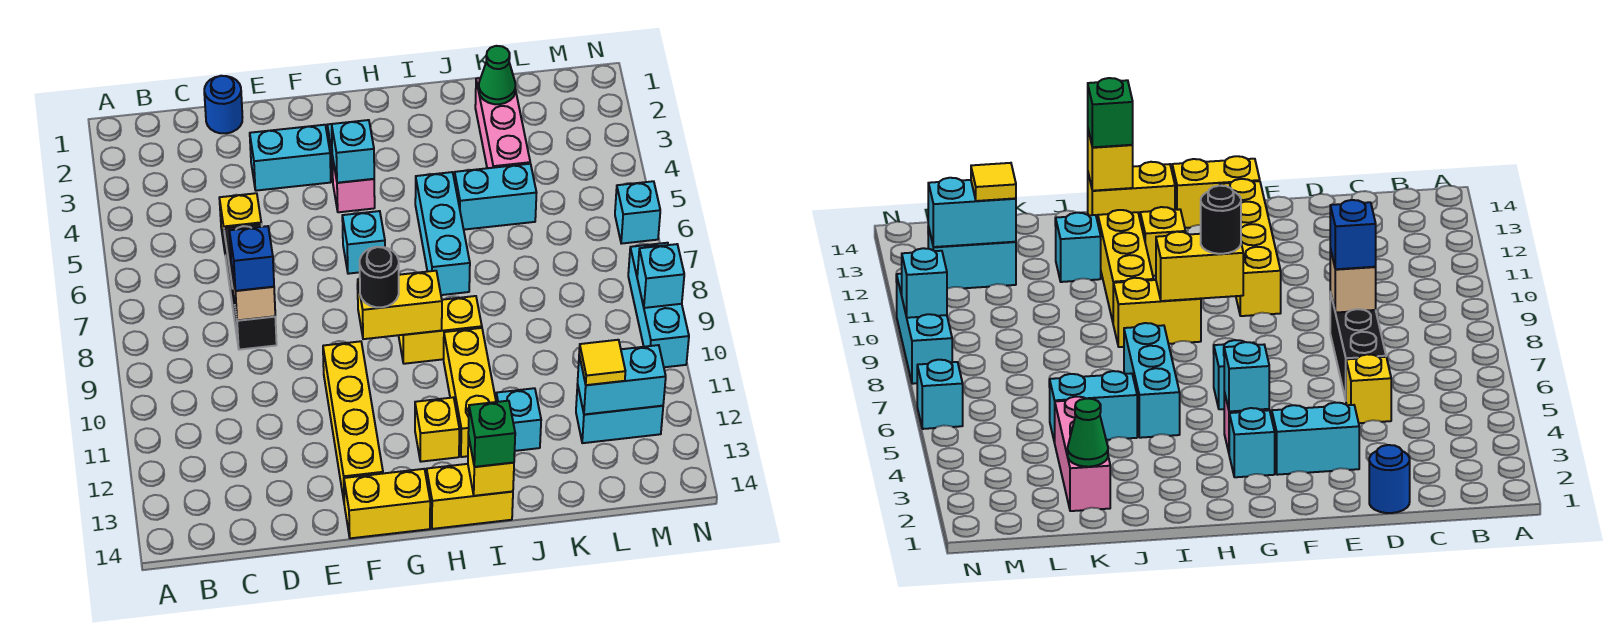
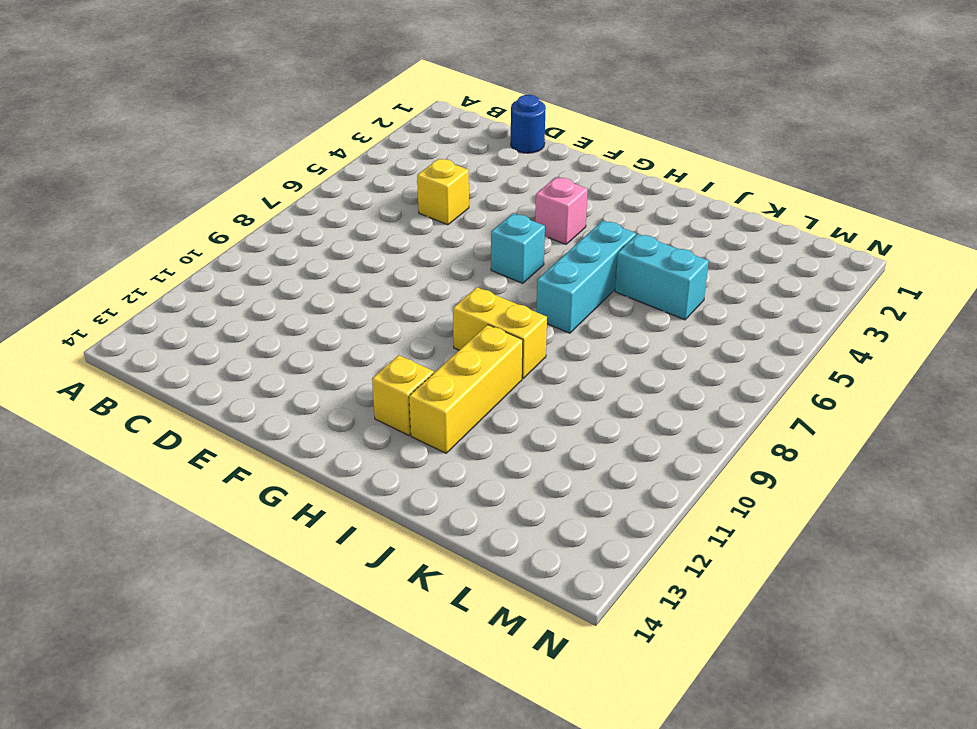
none -> black brick D6:D8 level 1
none -> cyan brick E3:F3 level 1
none -> yellow brick F10:F13 level 1
none -> yellow brick F14:G14 level 1

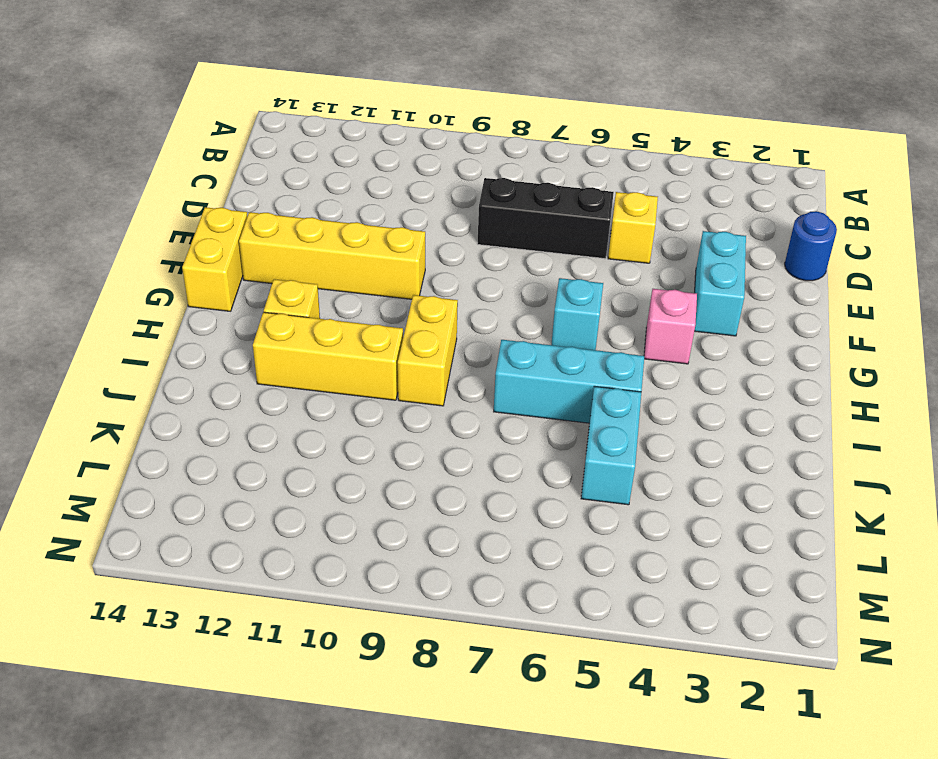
none -> cyan brick G3 level 1
none -> yellow brick H14:I14 level 1
none -> cyan brick J12 level 1
none -> pink brick K2:K4 level 1

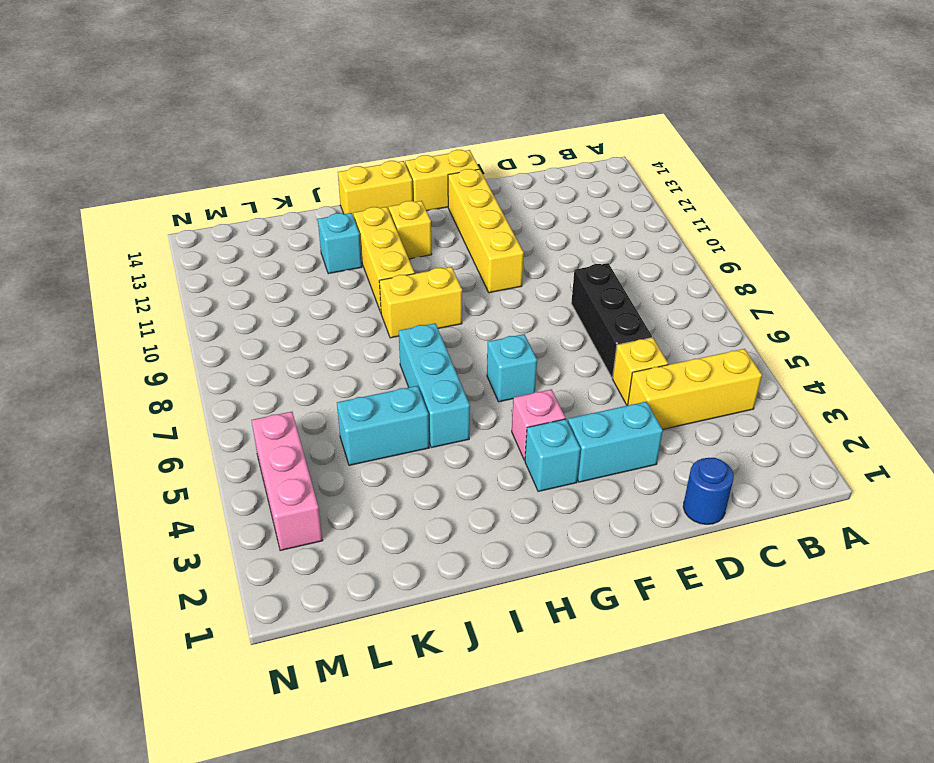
yellow brick B4:D4 level 1 -> none
pink brick M3:M5 level 1 -> pink brick K2:K4 level 1
none -> cyan brick L12:M12 level 1
none -> cyan brick N6 level 1
none -> cyan brick N8:N10 level 1
none -> tan brick D8 level 2

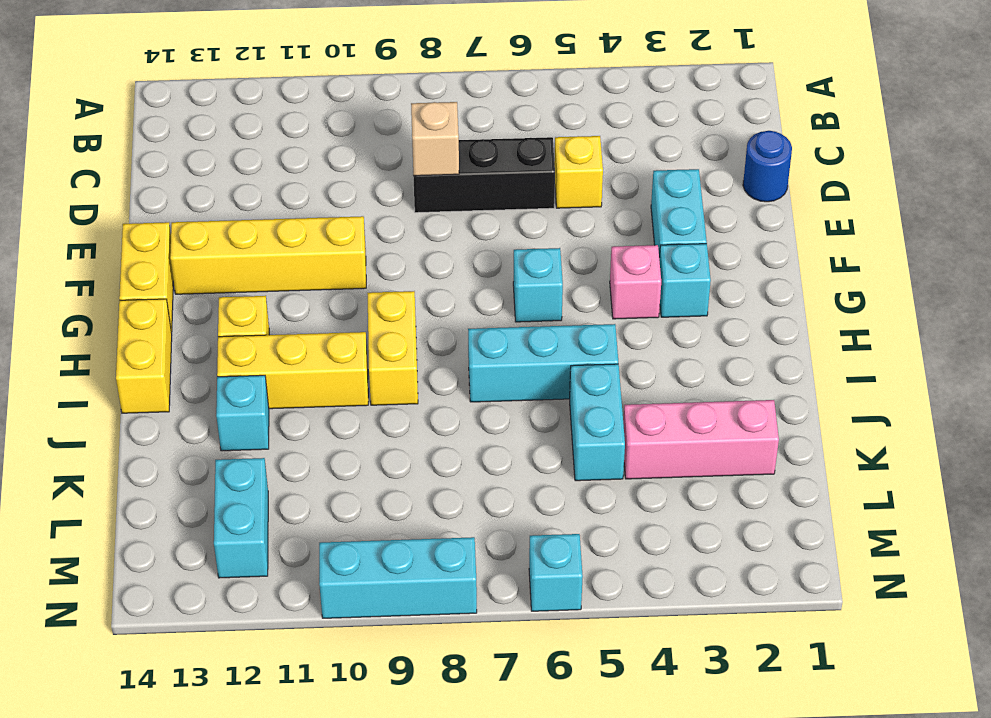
none -> cyan brick G4 level 2
none -> yellow brick G9:H9 level 2
none -> yellow brick I14 level 2
none -> green cone K2 level 2

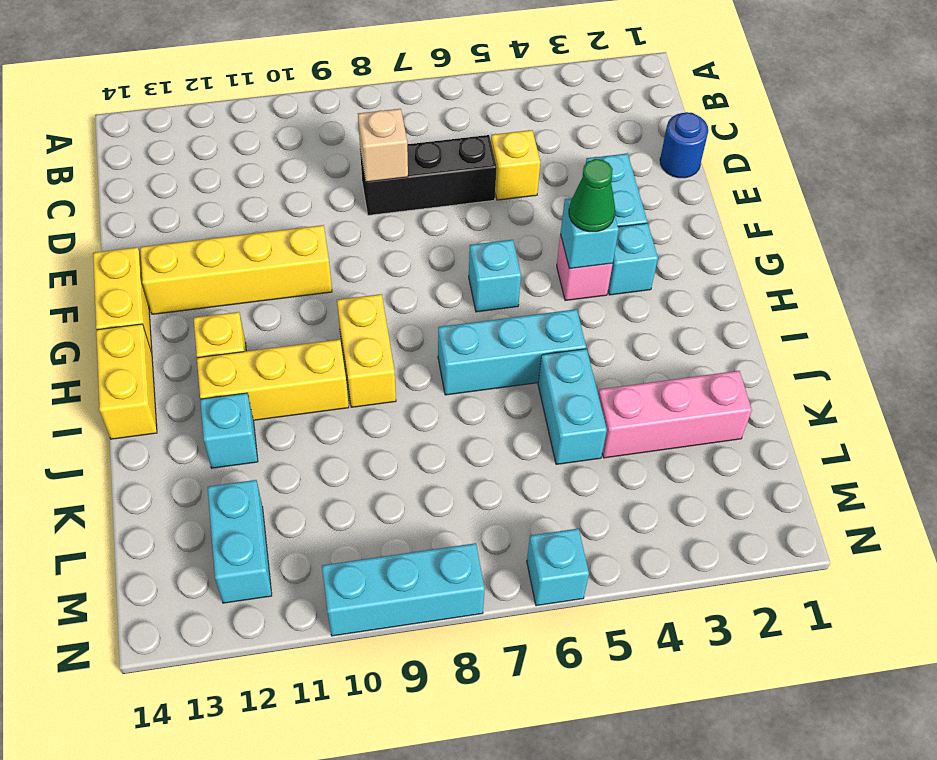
green cone G4 level 3 -> green cone K2 level 2
none -> yellow brick G9:H9 level 2
none -> yellow brick I14 level 2
none -> cyan brick L12:M12 level 2
none -> cyan brick N9 level 2

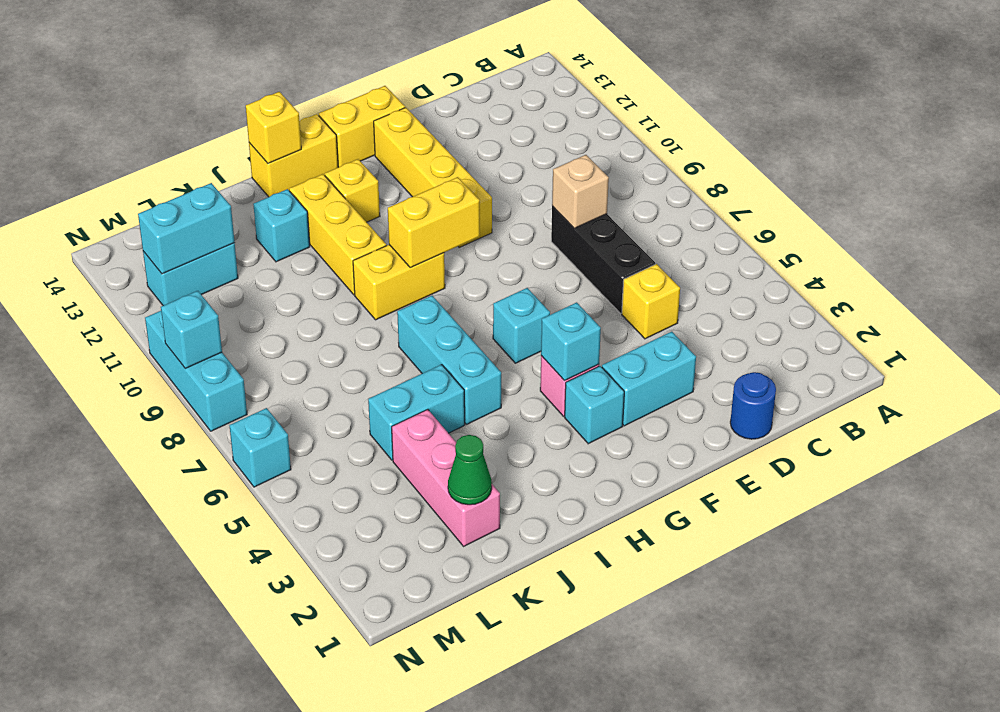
none -> blue brick D8 level 3
none -> black round brick G9 level 3
none -> green brick I14 level 3
none -> yellow tile L12 level 3

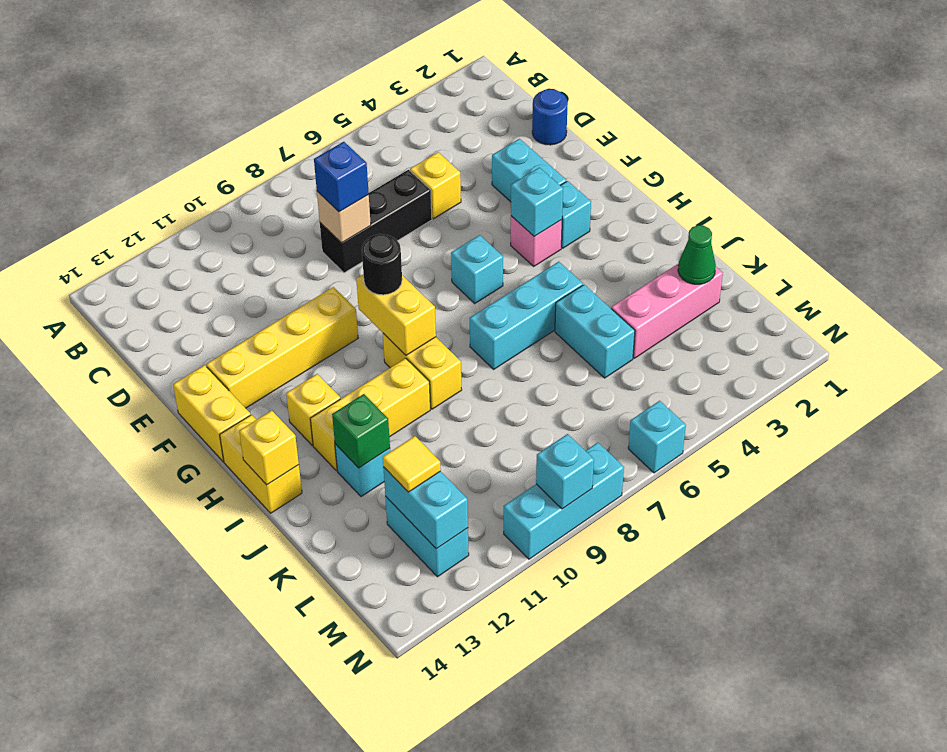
green brick J12 level 2 -> green brick I14 level 3

